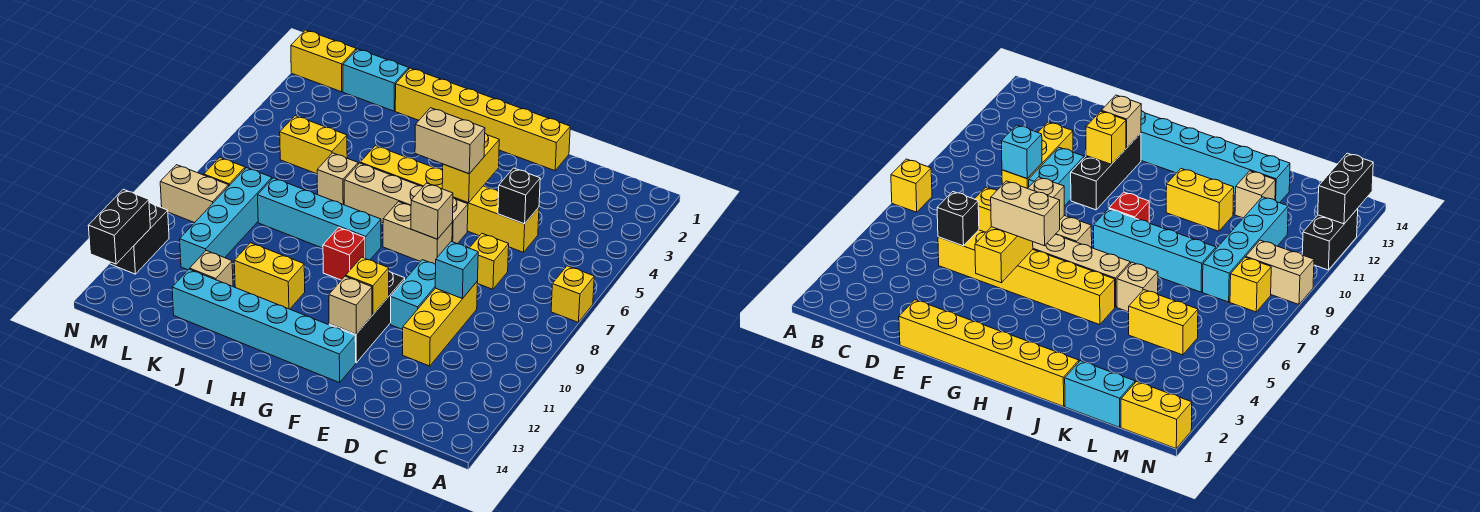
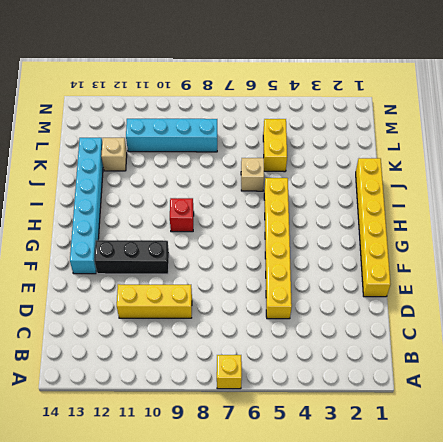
none -> yellow brick D7 level 1
none -> cyan brick E9:E10 level 1
none -> tan brick F6:I6 level 1
none -> tan brick F7:G7 level 1

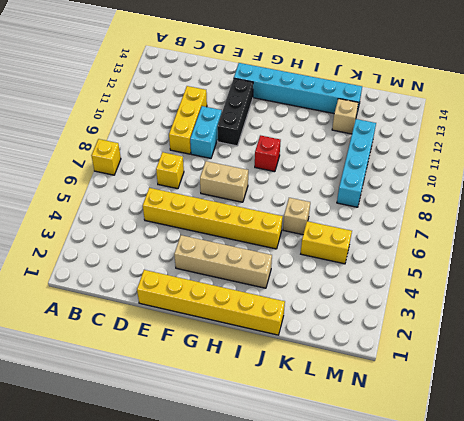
tan brick F3:I3 level 1 -> tan brick F6:I6 level 1
none -> cyan brick H8:K8 level 1
none -> yellow brick I11:J11 level 1
none -> cyan brick K1:L1 level 1
none -> yellow brick M1:N1 level 1

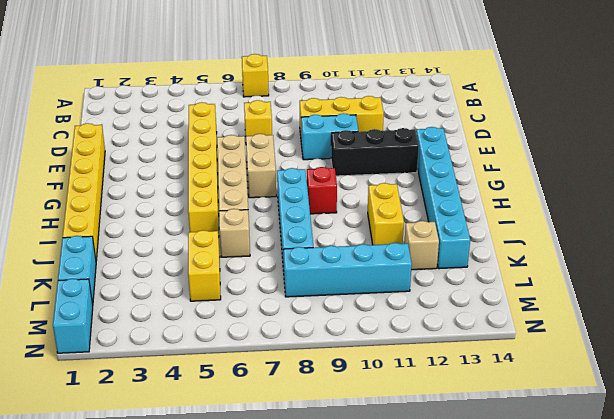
cyan brick M1:N1 level 1 -> yellow brick M1:N1 level 1
none -> yellow brick M8 level 1
none -> tan brick M9:N9 level 1
none -> black brick N11:N12 level 1
none -> black brick D5 level 2

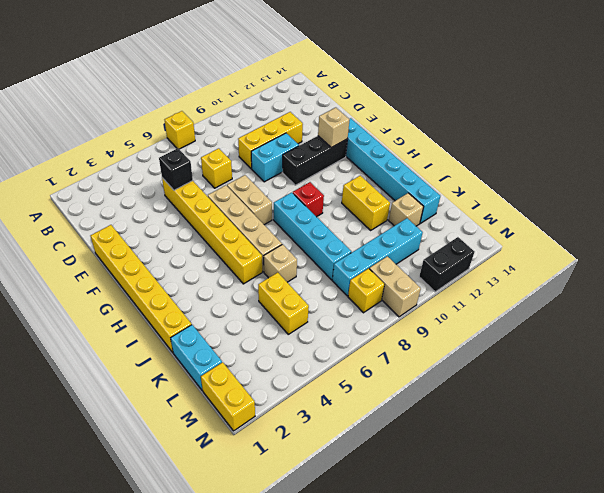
none -> cyan brick D9 level 2
none -> yellow brick F4:F5 level 2
none -> tan brick F7 level 2
none -> yellow brick F11 level 2

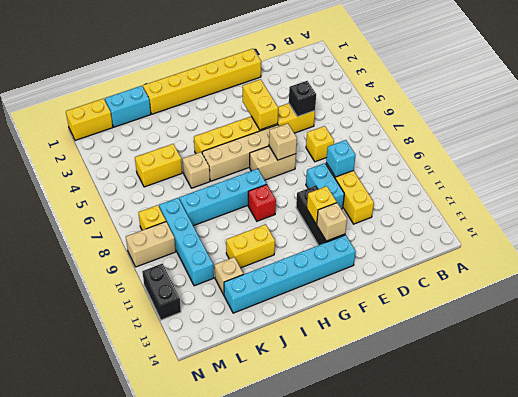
none -> yellow brick A7 level 1
none -> black brick N12:N13 level 2
none -> tan brick F5:G5 level 3

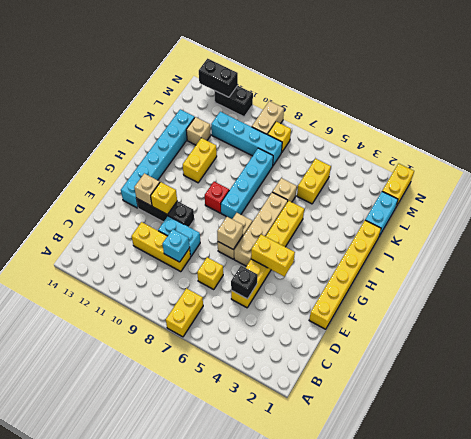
yellow brick A7:B7 level 1 -> yellow brick A7 level 1
none -> tan brick F5:G5 level 3

